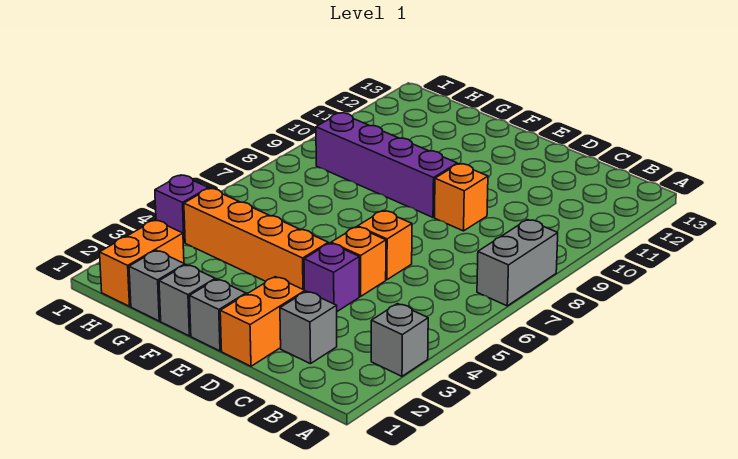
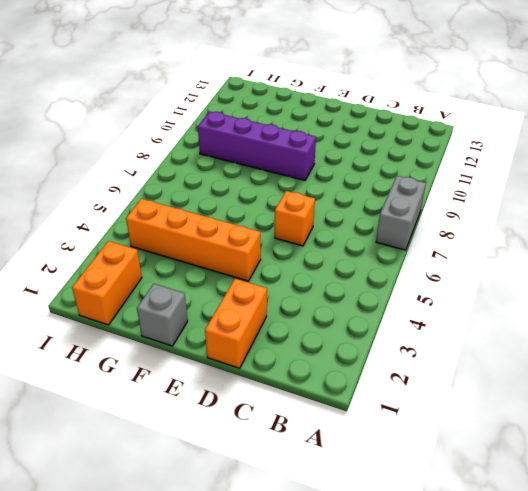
none -> grey brick A3 level 1
none -> grey brick C2 level 1
none -> purple brick D4 level 1

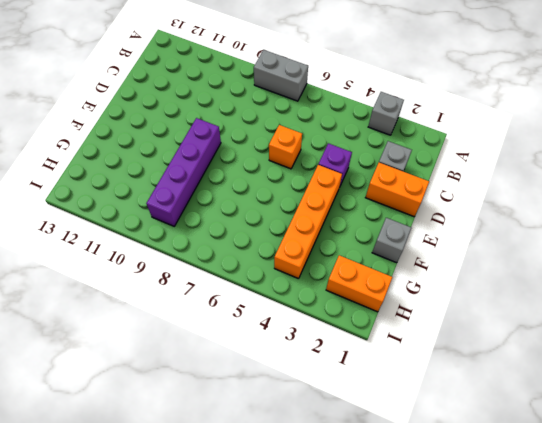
none -> orange brick D5 level 1
none -> orange brick D9 level 1
none -> grey brick E1 level 1

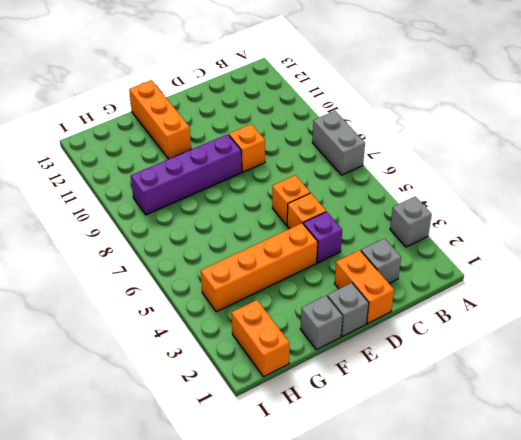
orange brick F11:F13 level 1 -> none
none -> grey brick G1 level 1
none -> purple brick I4 level 1

